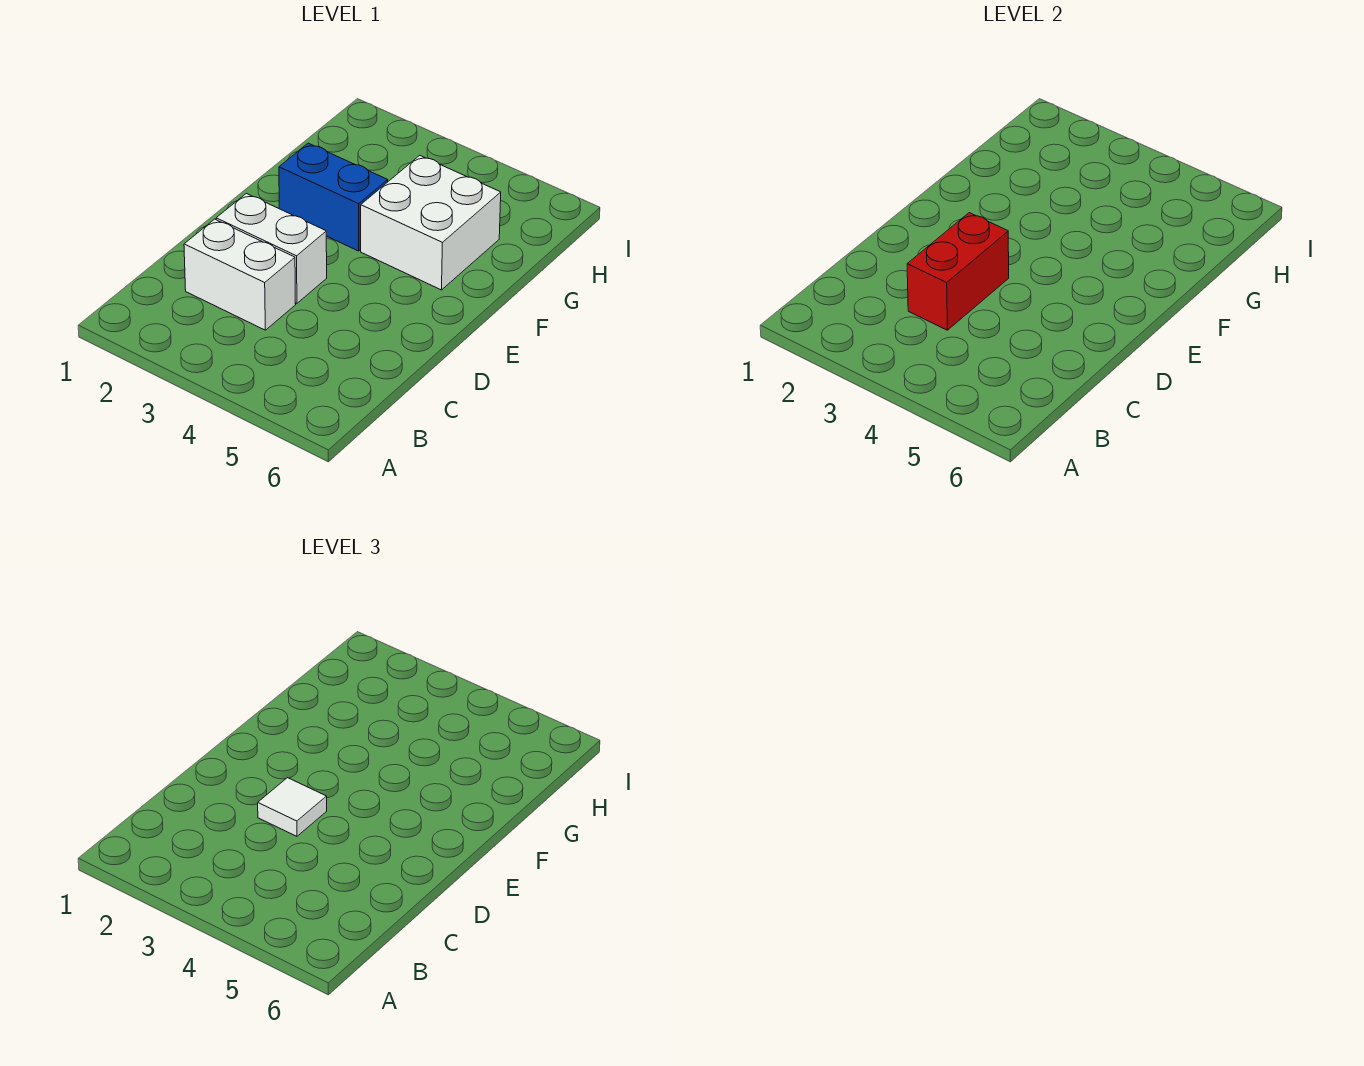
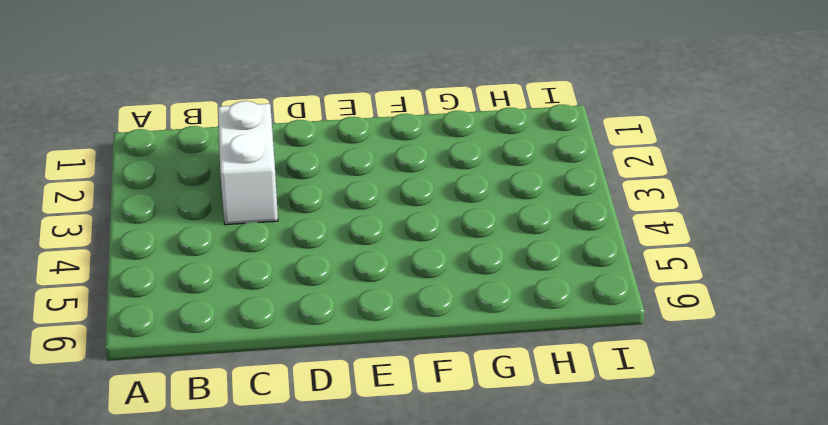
none -> white brick D2:D3 level 1
none -> blue brick F2:F3 level 1

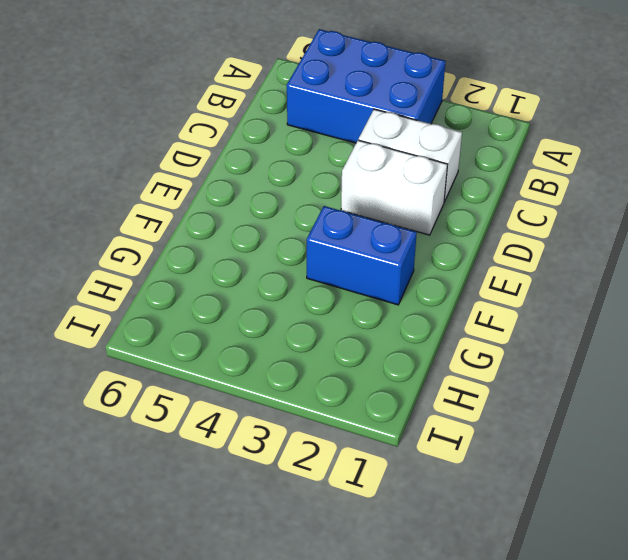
blue brick A3:B5 level 1 -> none
none -> white brick F4:G5 level 1
none -> red brick C3:D3 level 2

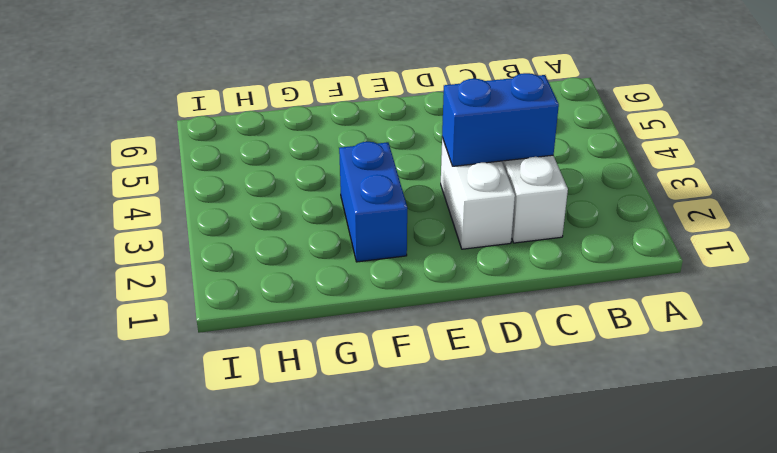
blue brick C3:D3 level 2 -> red brick C3:D3 level 2
none -> white brick F4:G5 level 1
none -> white tile D3 level 3

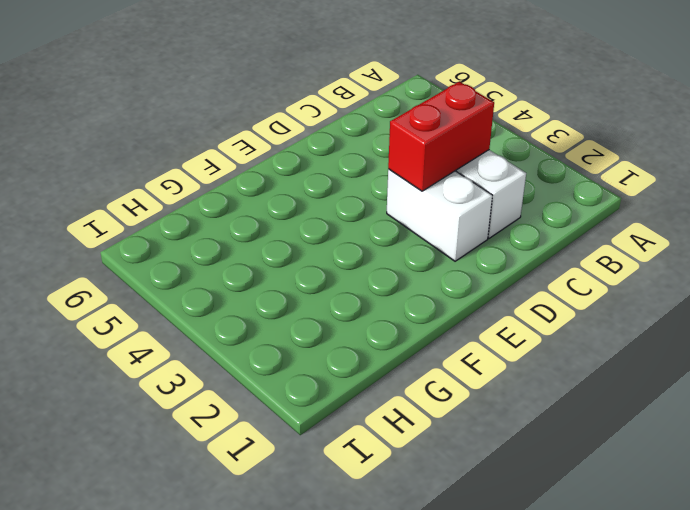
none -> blue brick F2:F3 level 1
none -> white brick F4:G5 level 1

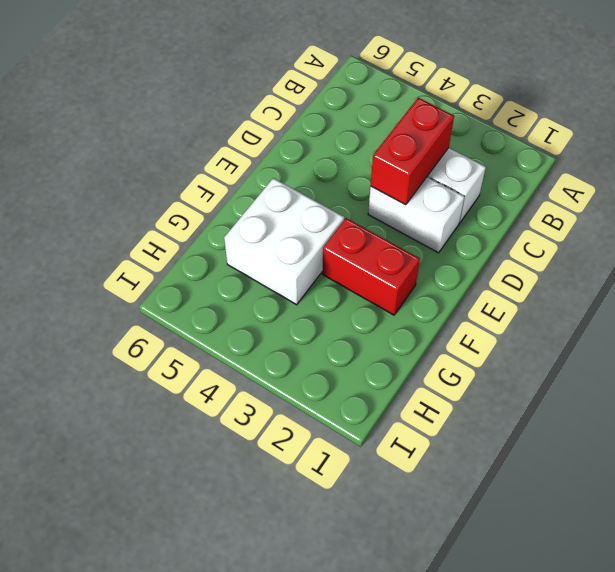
red brick F2:F3 level 1 -> blue brick F2:F3 level 1
none -> white tile D3 level 3

